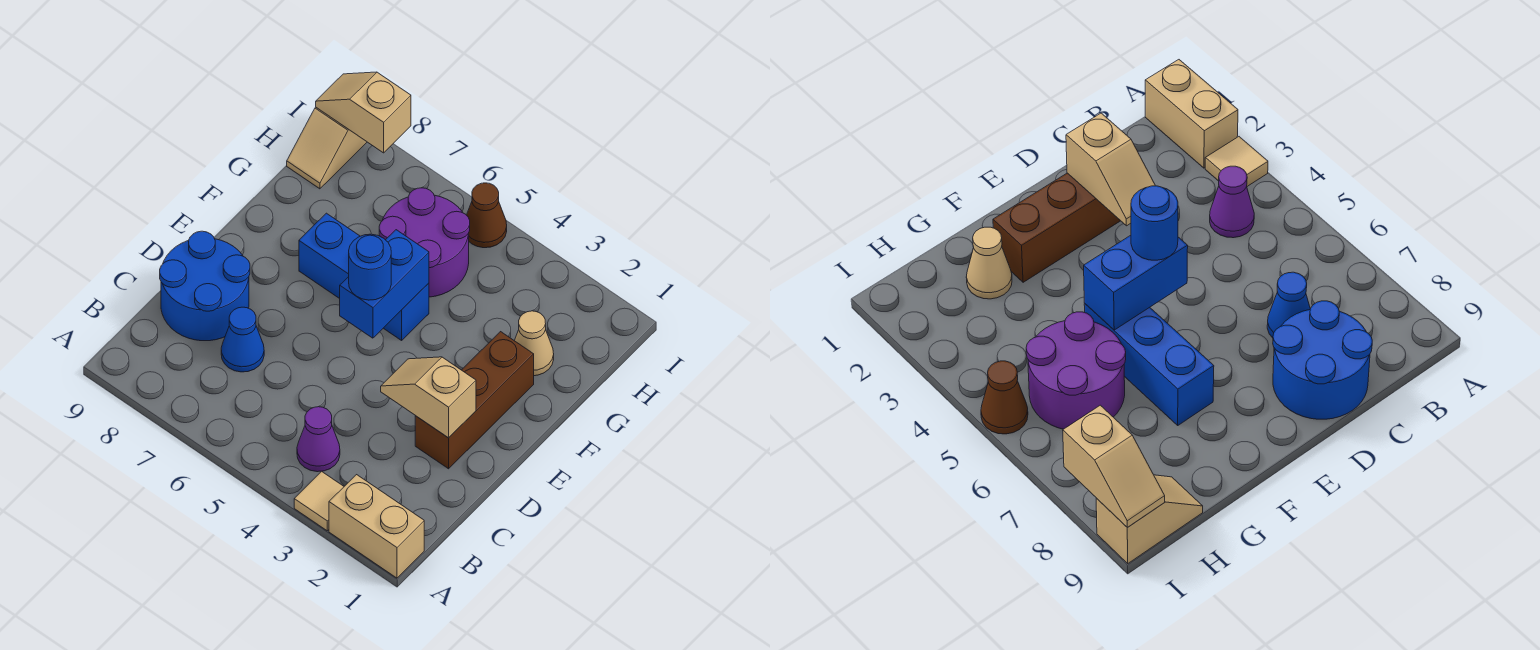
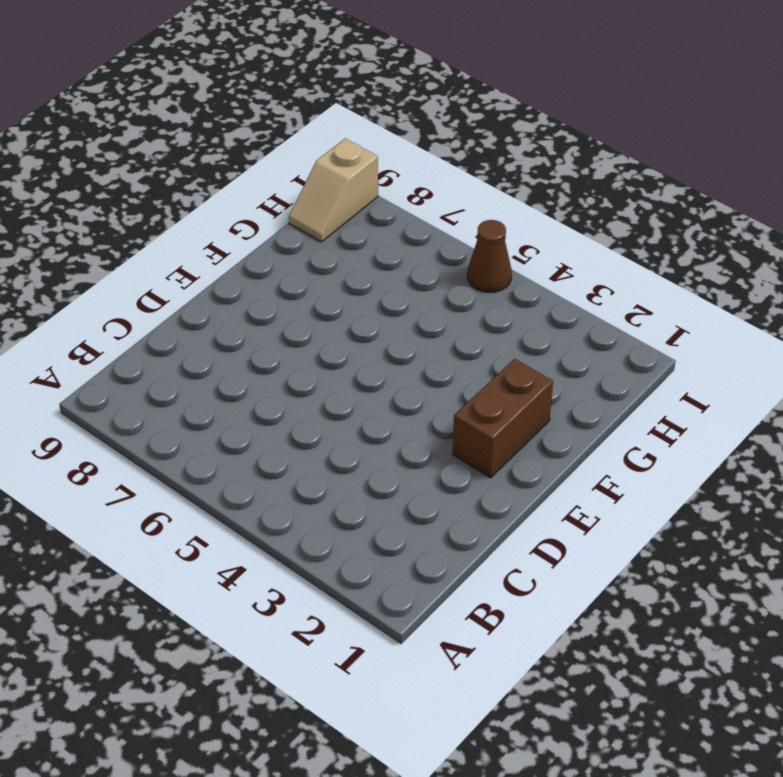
brown brick E2:F2 level 1 -> brown brick D2:F2 level 1
none -> tan brick A1:A2 level 1
none -> tan tile A3 level 1
none -> purple cone B4 level 1

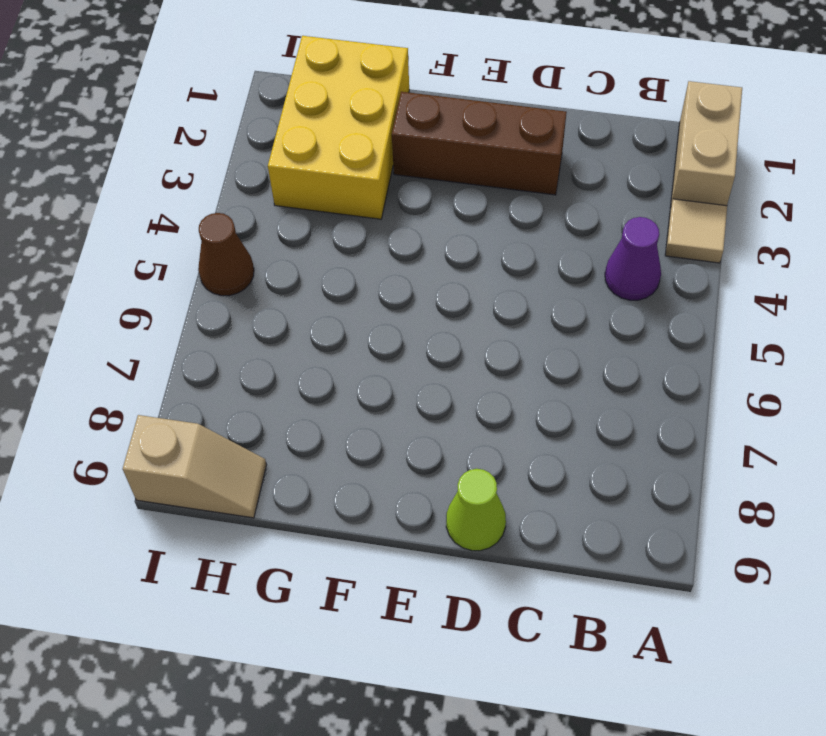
lime cone D9 level 1 -> blue round brick C8:D9 level 1
yellow brick G1:H3 level 1 -> tan cone G2 level 1
none -> blue cone C7 level 1
none -> blue brick F5:F7 level 1
none -> purple round brick G5:H6 level 1

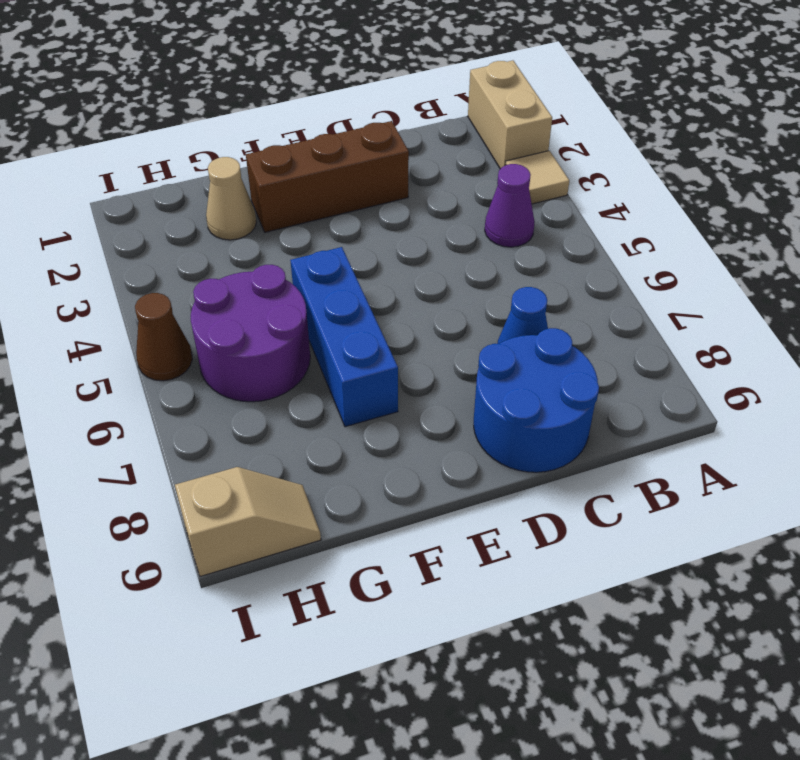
none -> tan slope D2:D3 level 2 top 2
none -> blue brick E5:F5 level 2
none -> tan slope I8:I9 level 2 top 8

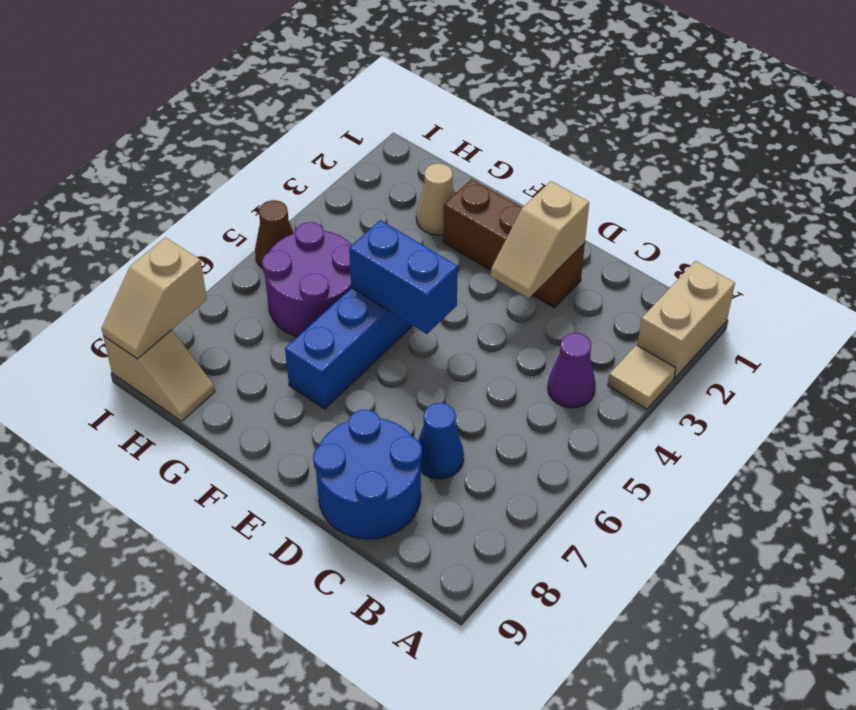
none -> blue round brick E5 level 3

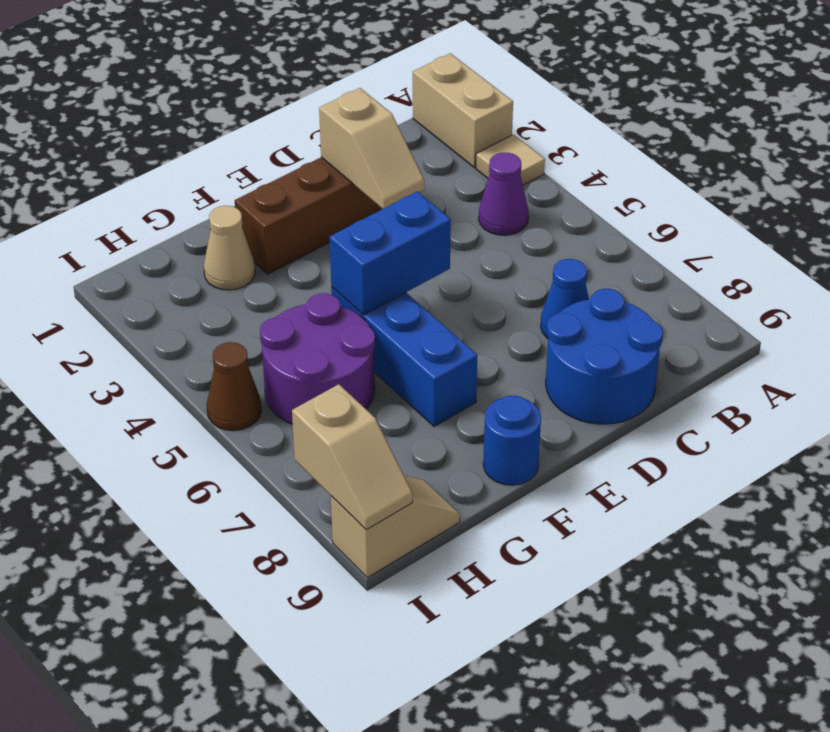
blue round brick F9 level 1 -> blue round brick E5 level 3

